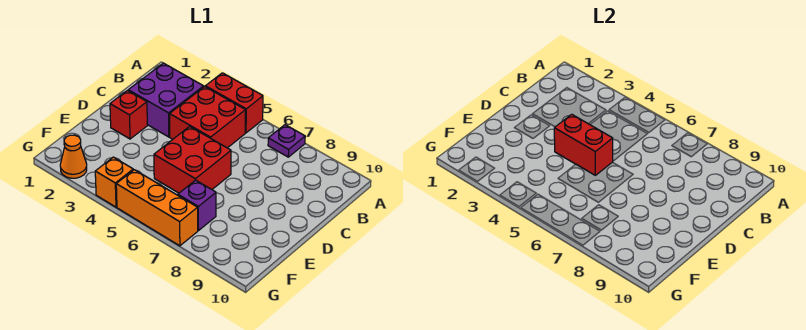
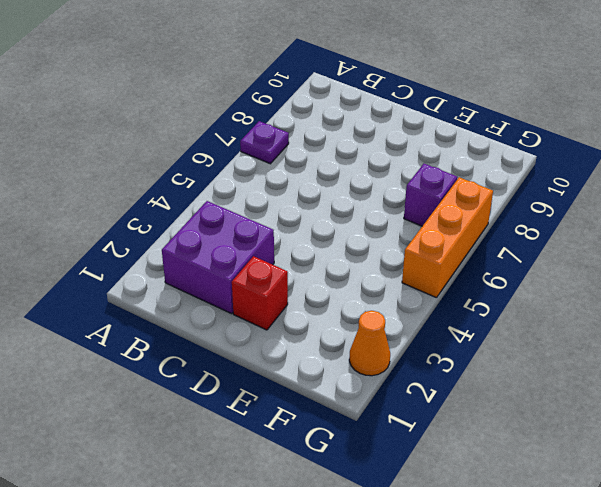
none -> red brick A4:A5 level 1
none -> red brick B4:C5 level 1

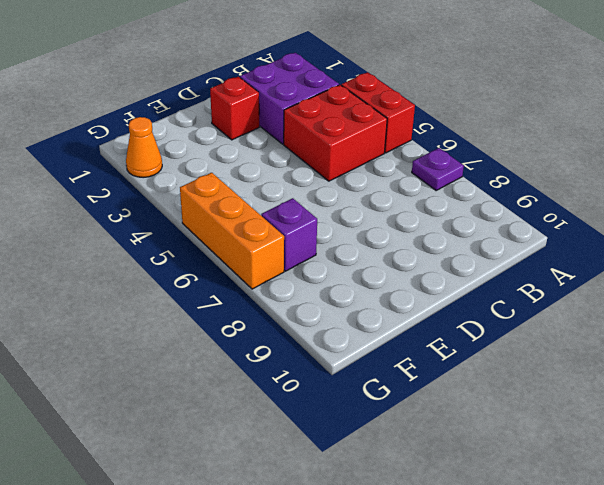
none -> red brick D5:E6 level 1
none -> orange brick G4 level 1

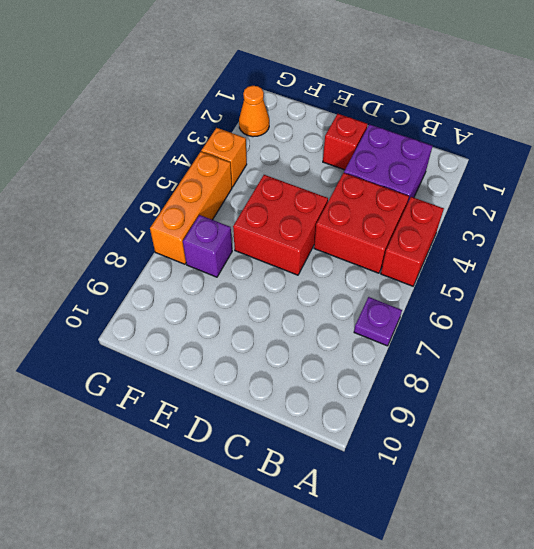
none -> red brick D4:D5 level 2

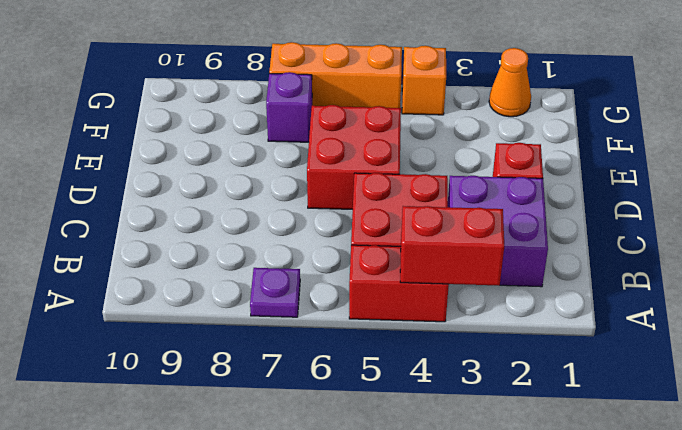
red brick A3:A4 level 2 -> red brick D4:D5 level 2

